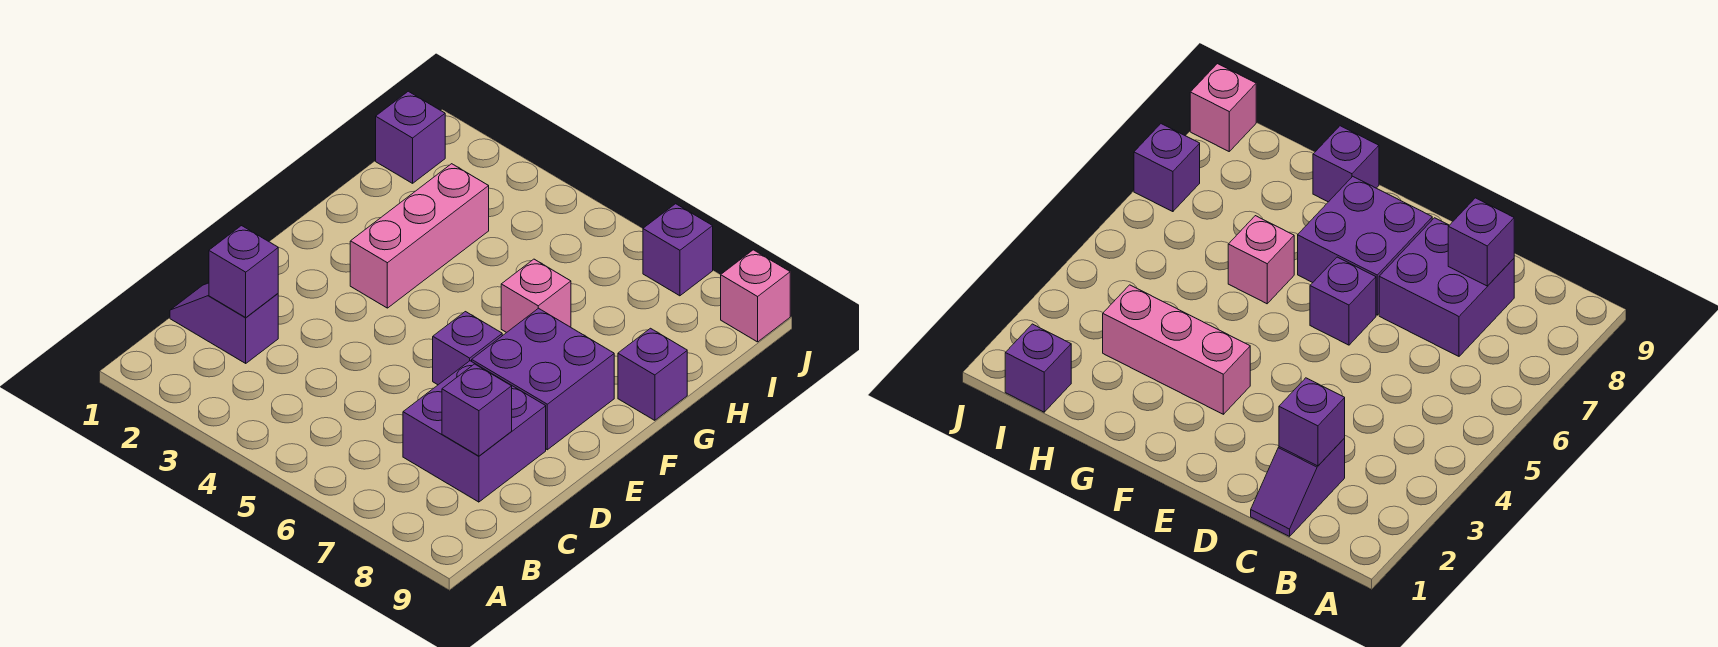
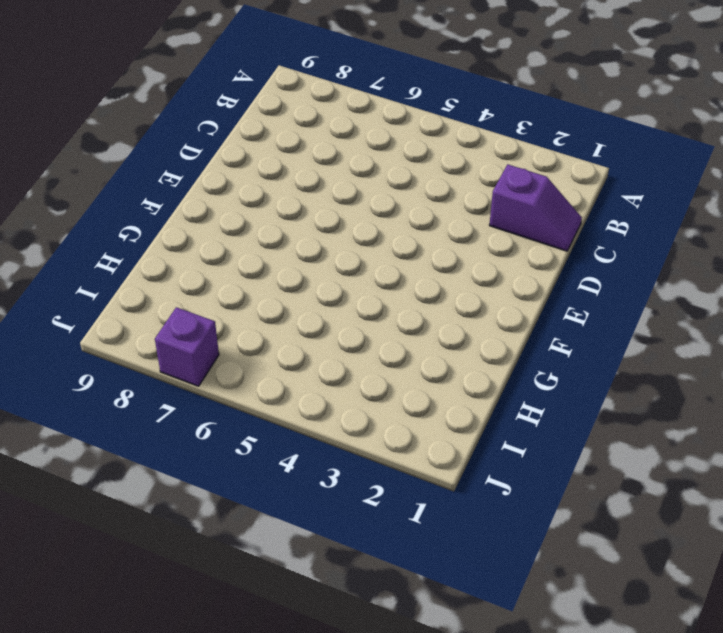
none -> purple brick C7:D8 level 1
none -> purple brick E6 level 1
none -> purple brick E7:F8 level 1

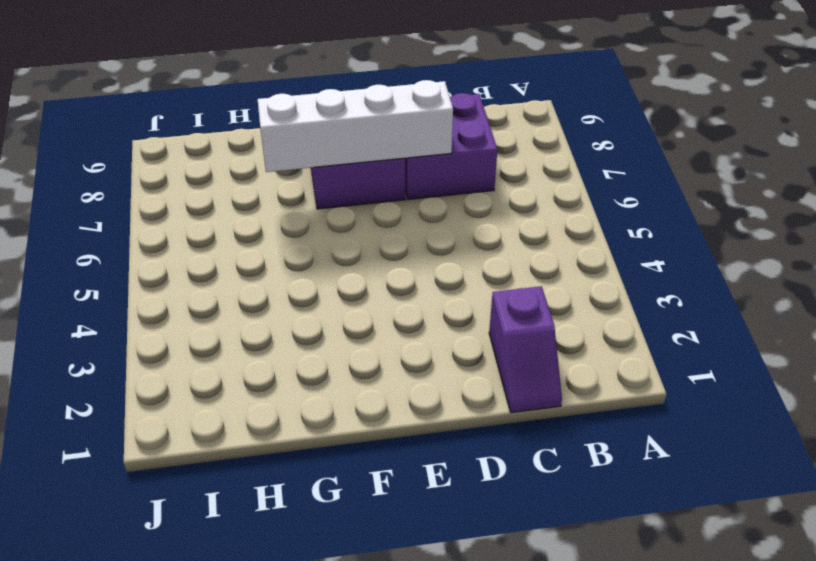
white brick D7:G7 level 2 -> none
none -> purple brick E6 level 1
none -> pink brick F3:H3 level 1
none -> pink brick G6 level 1

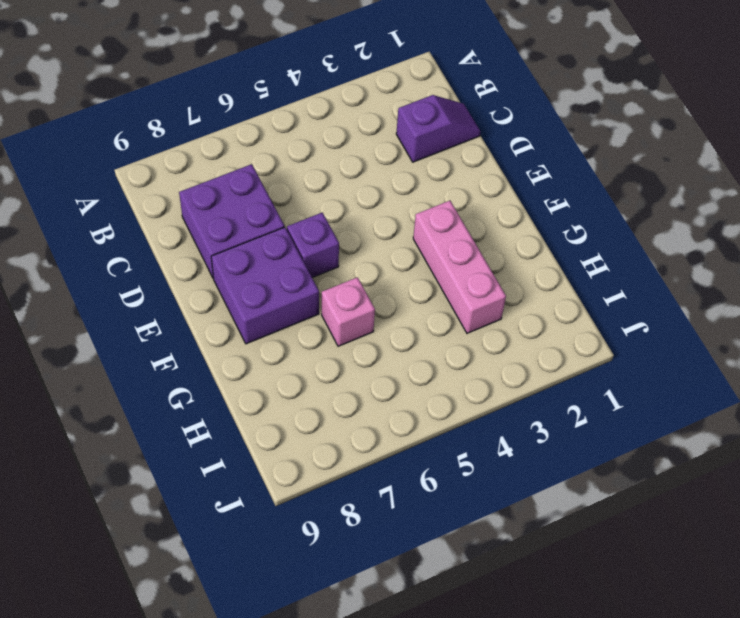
none -> purple brick G9 level 1
none -> purple brick I1 level 1
none -> purple brick J7 level 1

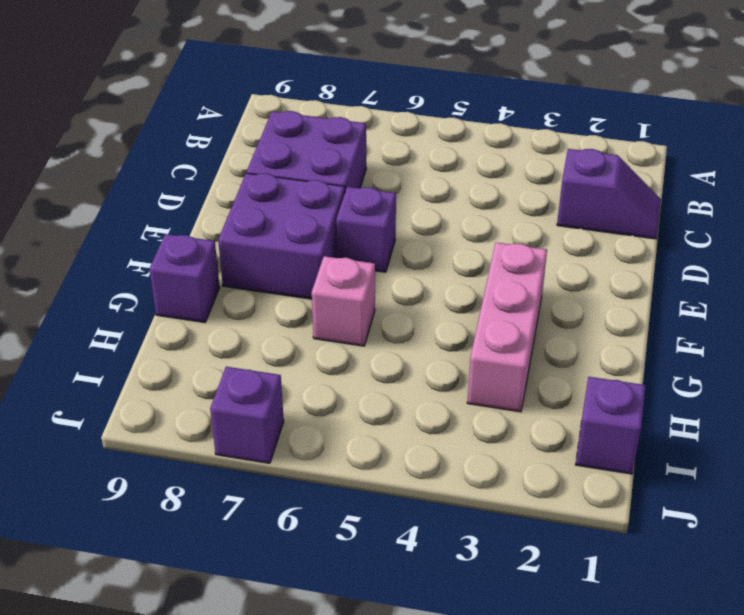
none -> pink brick J9 level 1
none -> purple brick C2 level 2
none -> purple brick C8 level 2

